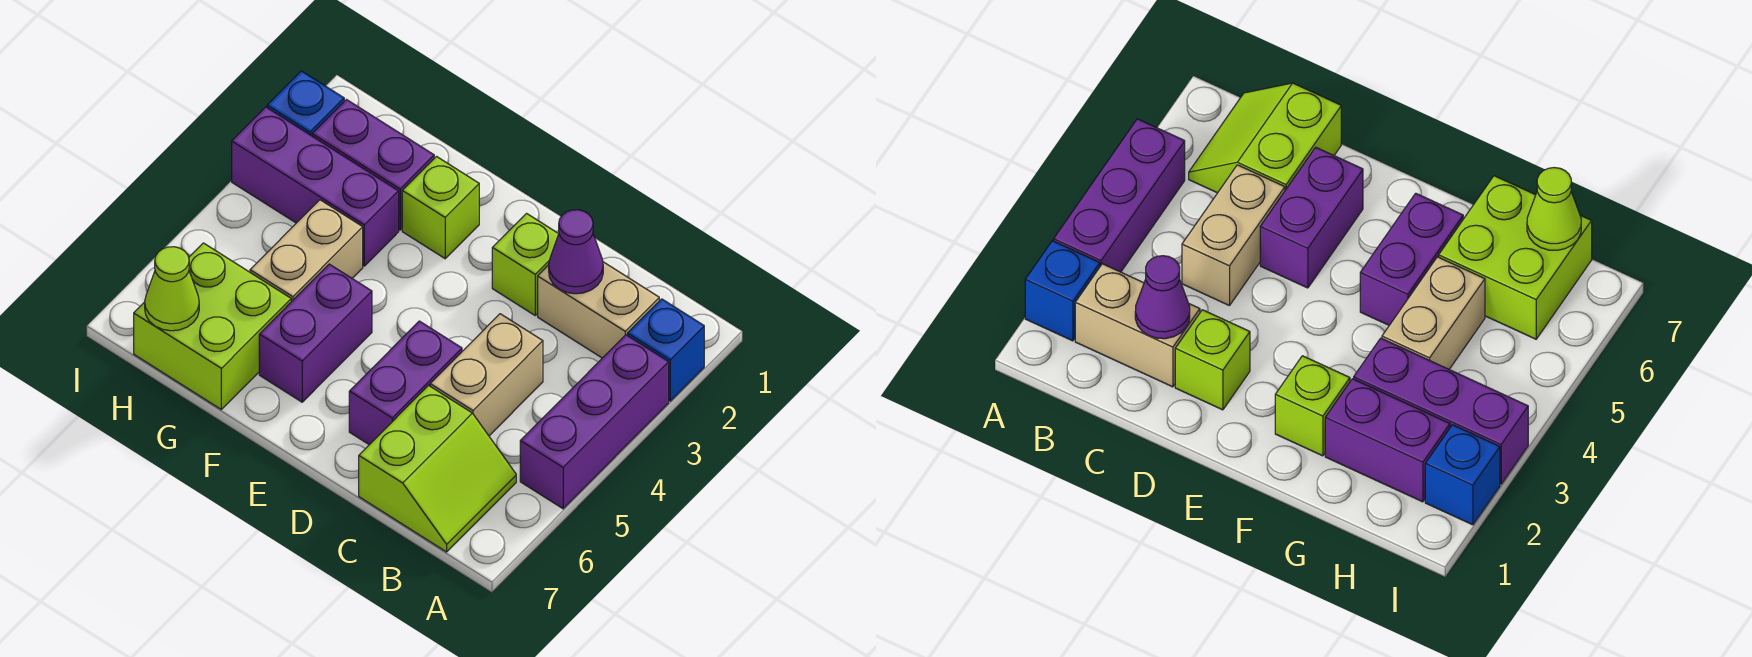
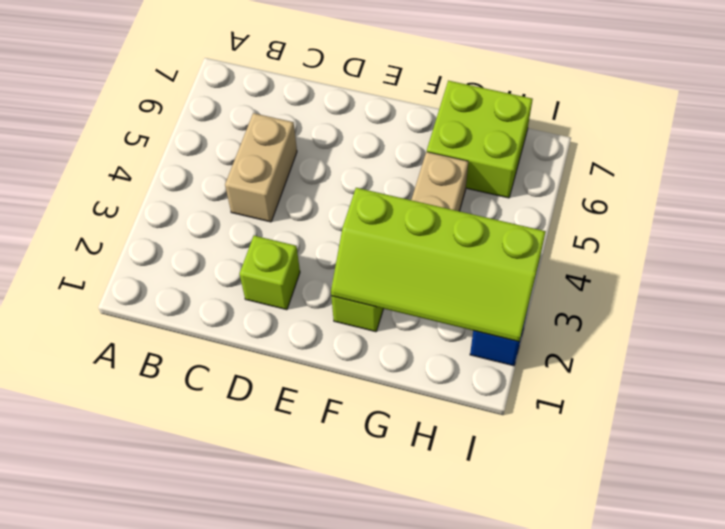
lime slope F2:I3 level 2 top 3 -> none
none -> blue brick A2 level 1
none -> purple brick A3:A5 level 1
none -> tan brick B2:C2 level 1

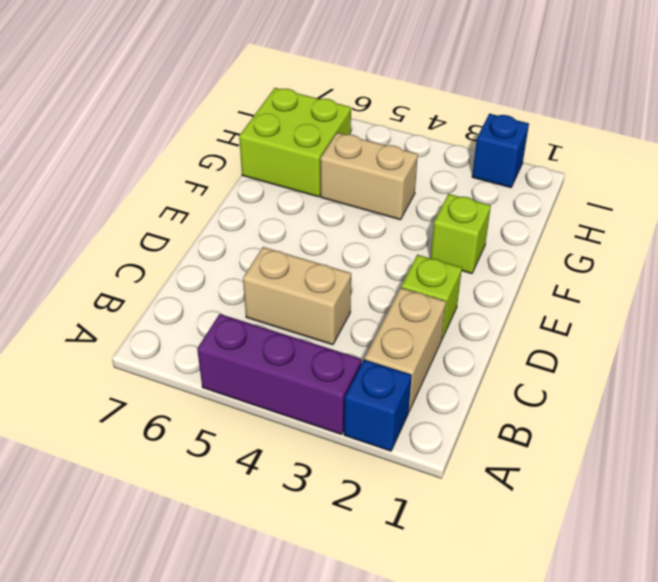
none -> lime slope B6:C7 level 1 top C
none -> purple brick D5:D6 level 1
none -> purple brick F5:F6 level 1

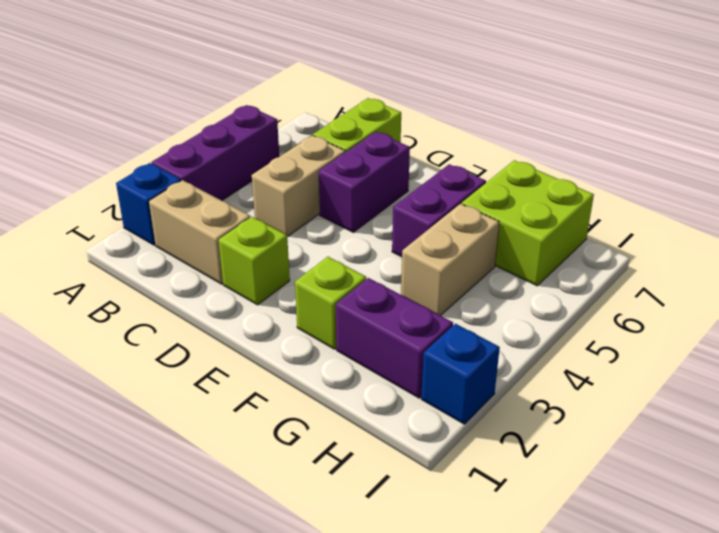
none -> purple brick G3:I3 level 1
none -> purple cone C2 level 2
none -> lime cone H7 level 2

